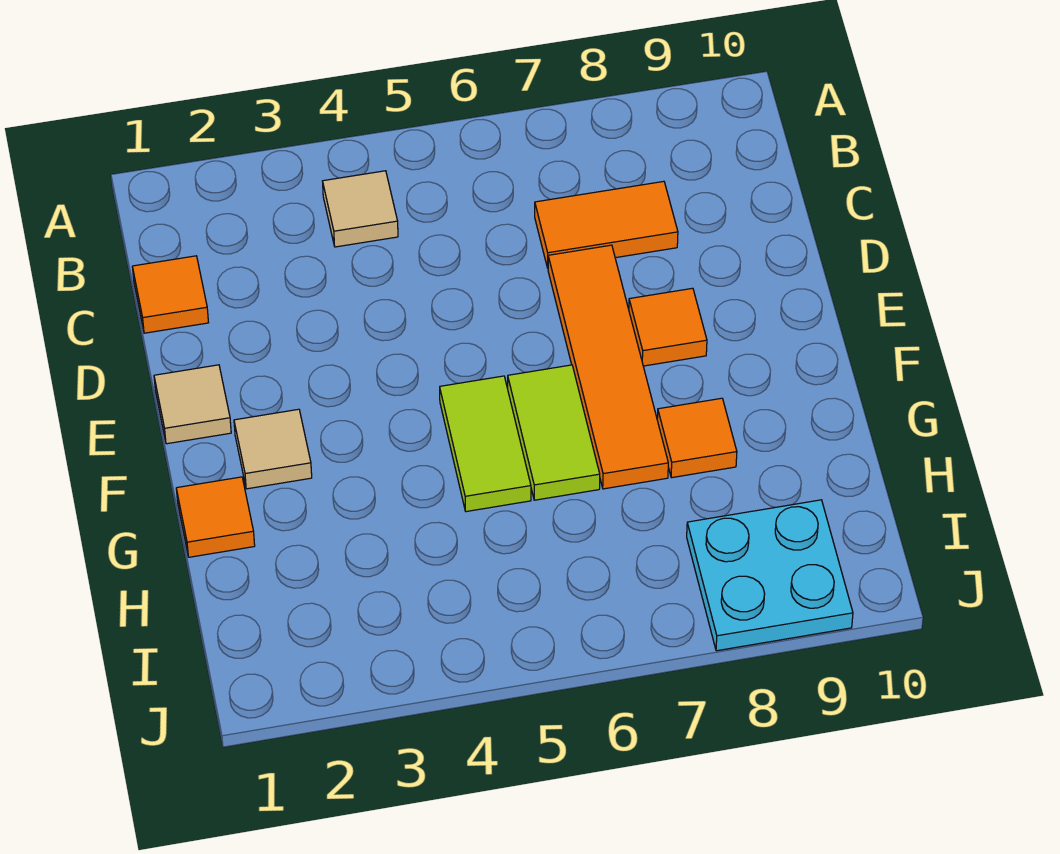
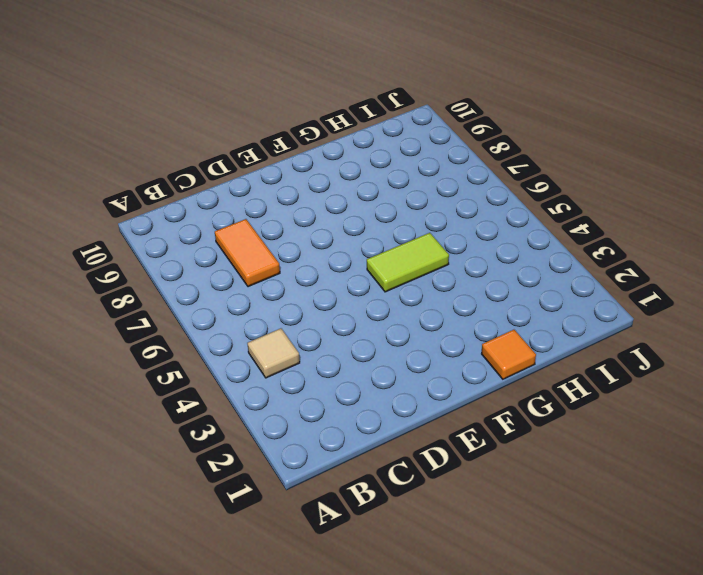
none -> orange tile C1 level 1
none -> orange tile D7:G7 level 1
none -> tan tile E1 level 1

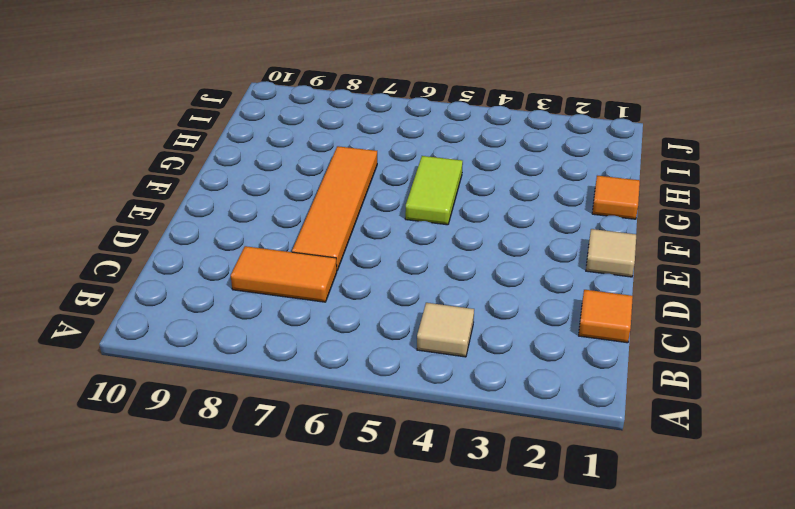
none -> orange tile E8 level 1
none -> tan tile F2 level 1
none -> lime tile F6:G6 level 1

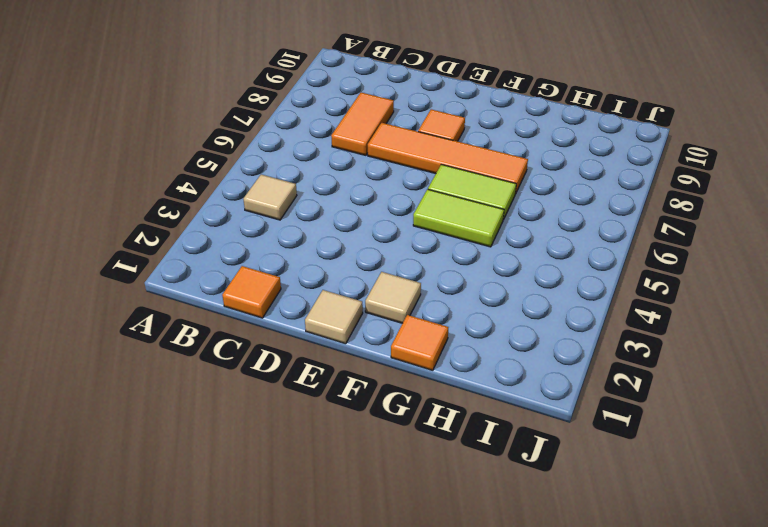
none -> orange tile G8 level 1
none -> cyan plate I8:J9 level 1

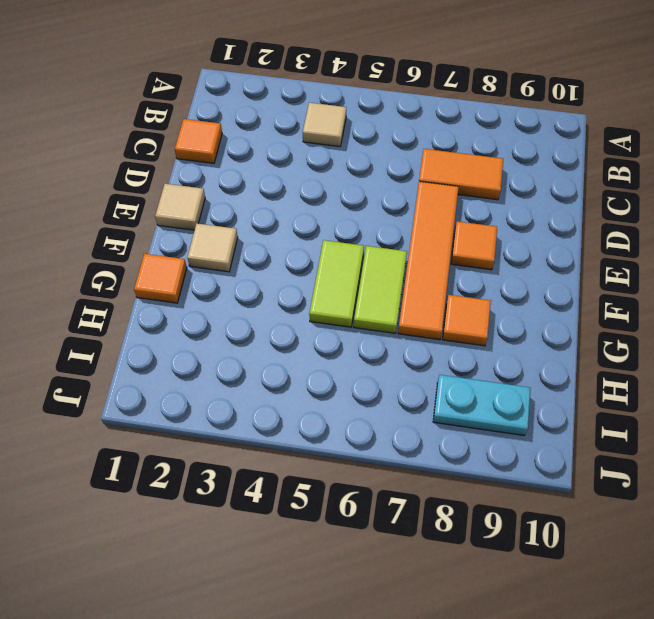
cyan plate I8:I9 level 1 -> cyan plate I8:J9 level 1

